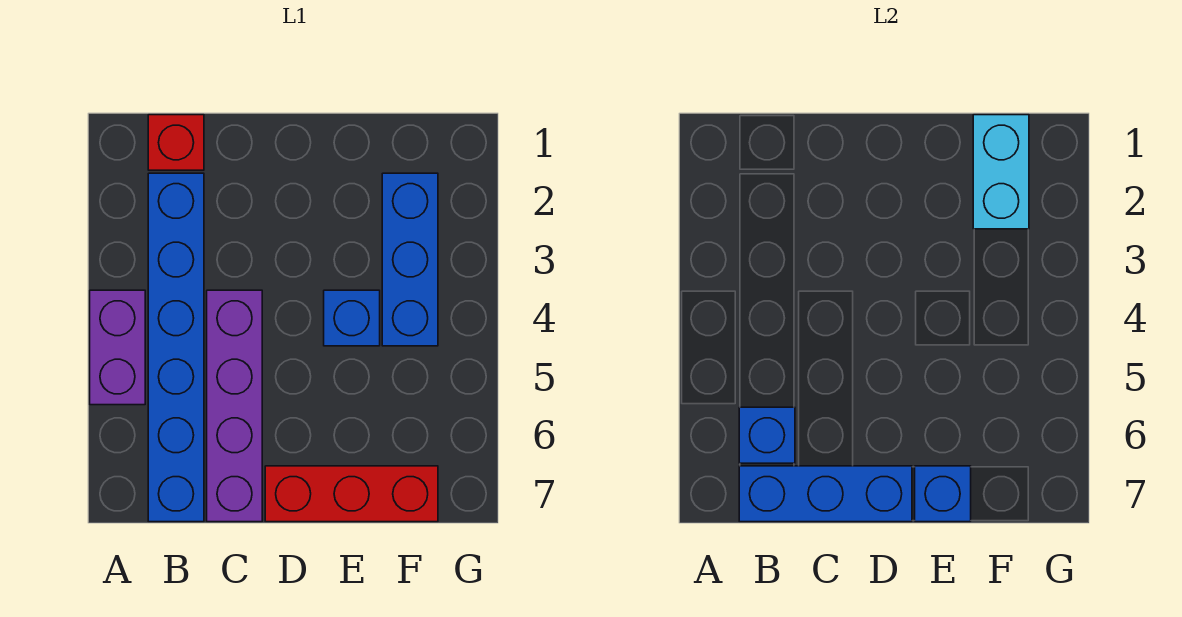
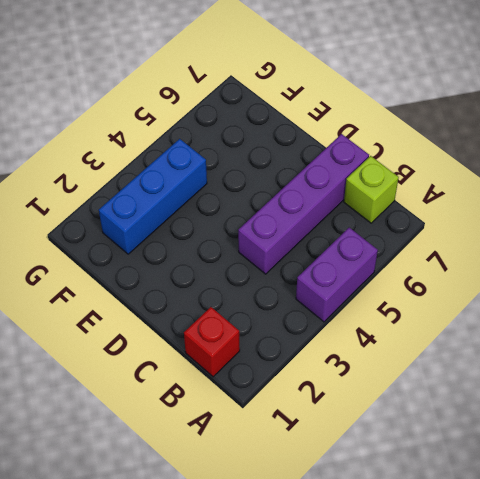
lime brick B7 level 1 -> blue brick B2:B7 level 1
none -> red brick D7:F7 level 1
none -> blue brick E4 level 1

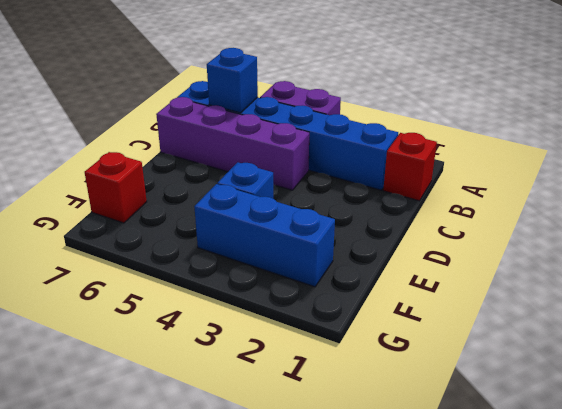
red brick F7 level 1 -> red brick D7:F7 level 1
none -> blue brick B7:D7 level 2
none -> blue brick E7 level 2

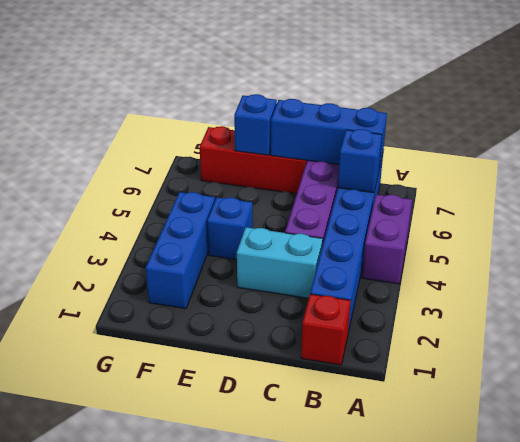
cyan brick C3:D3 level 1 -> cyan brick F1:F2 level 2

